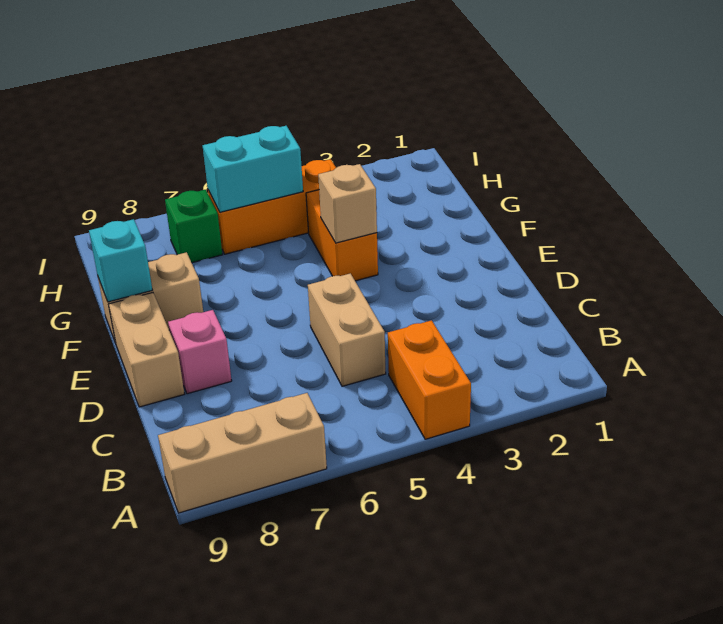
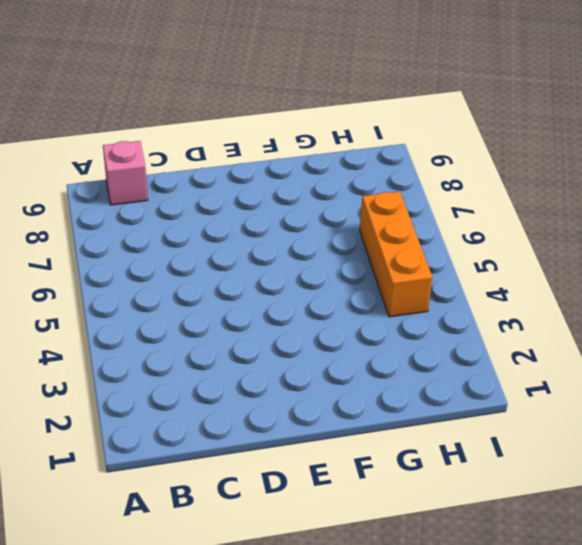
pink brick B9 level 1 -> pink brick D8 level 1
none -> orange brick A4:B4 level 1
none -> tan brick A7:A9 level 1
none -> tan brick C5:D5 level 1

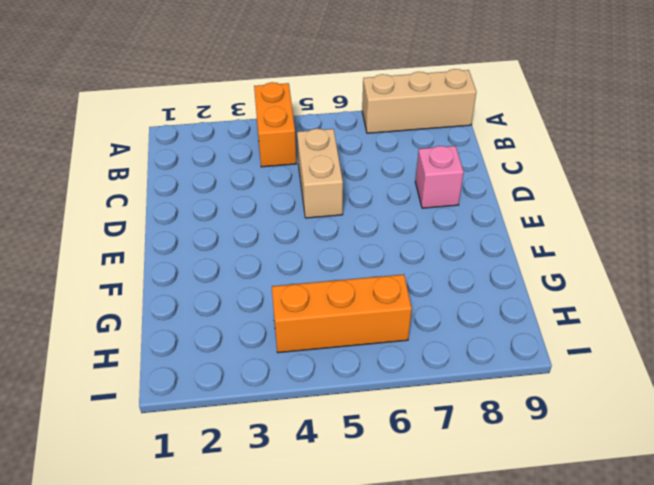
none -> tan brick D9:E9 level 1
none -> orange brick F4:G4 level 1
none -> tan brick F8:F9 level 1

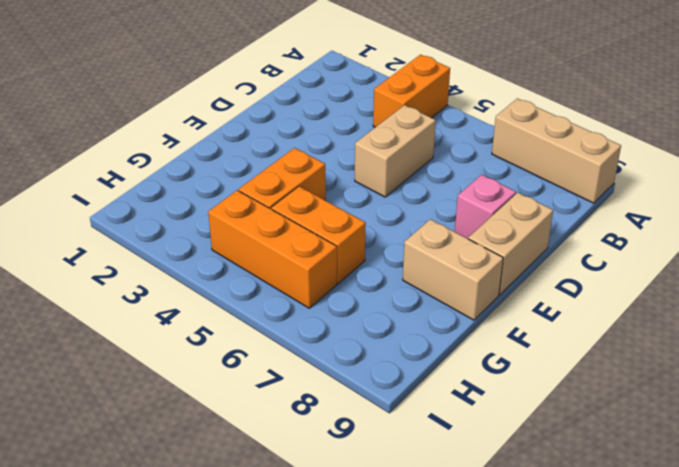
orange brick G5:G6 level 1 -> none
none -> green brick H7 level 1
none -> tan brick F4 level 2
none -> cyan brick F9 level 2

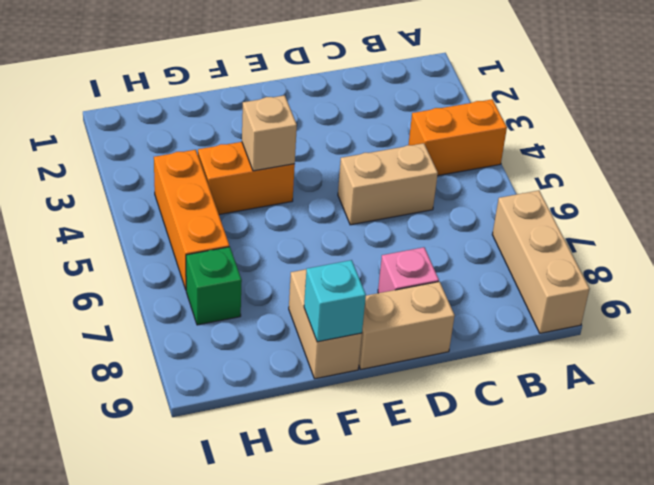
none -> cyan brick H5:H6 level 2

